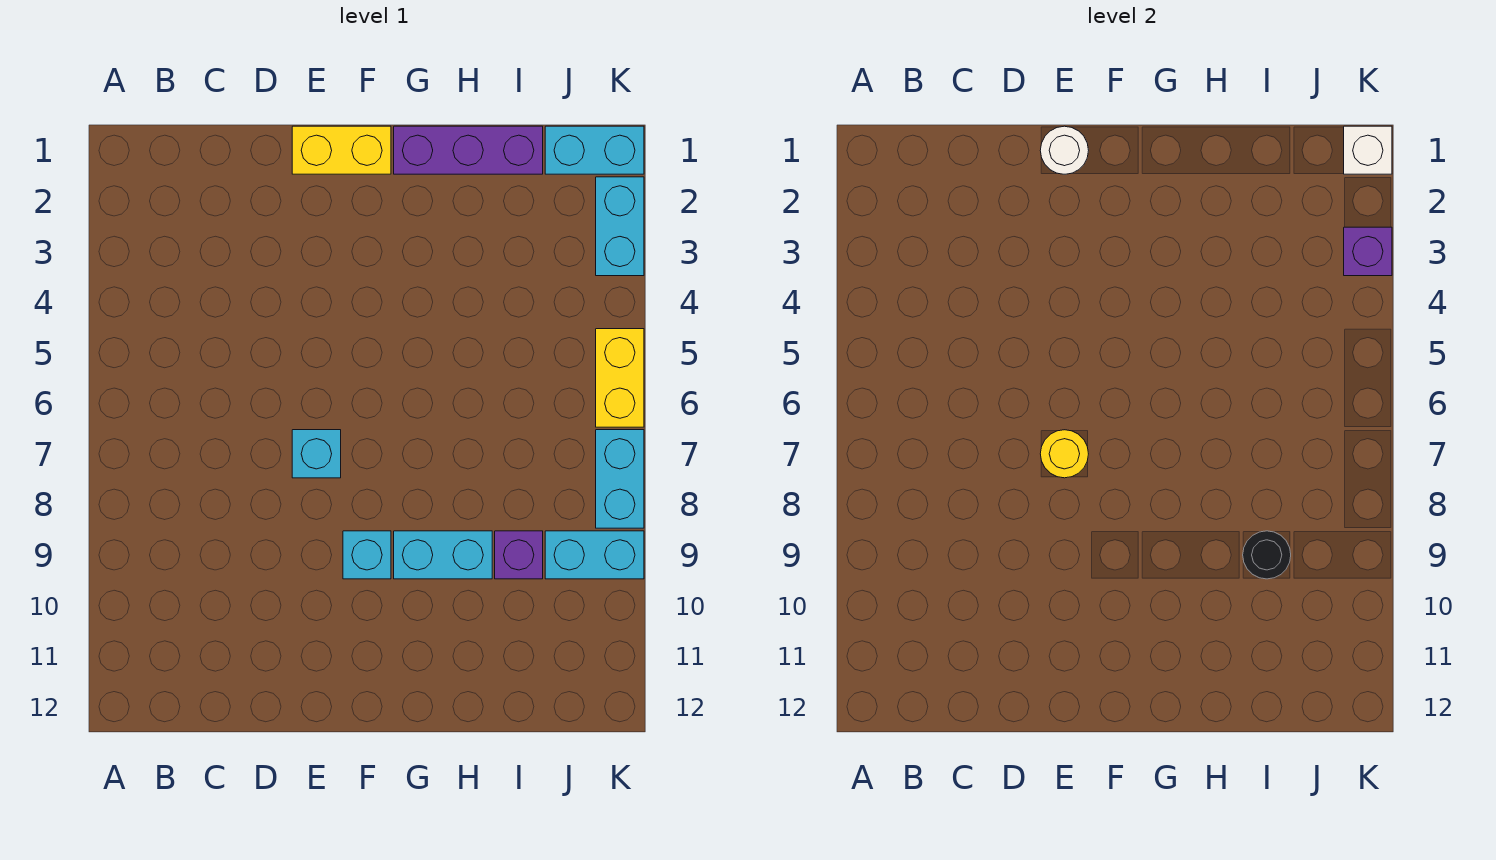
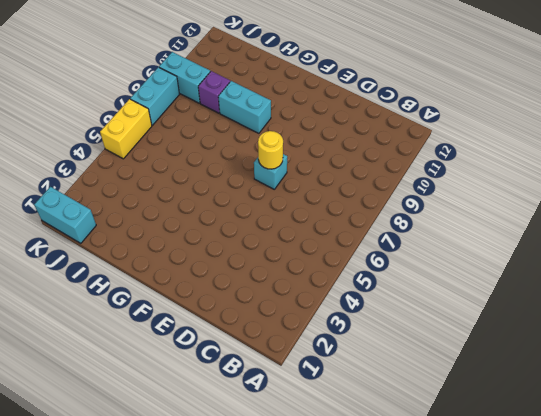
none -> yellow brick E1:F1 level 1
none -> cyan brick F9 level 1
none -> purple brick G1:I1 level 1

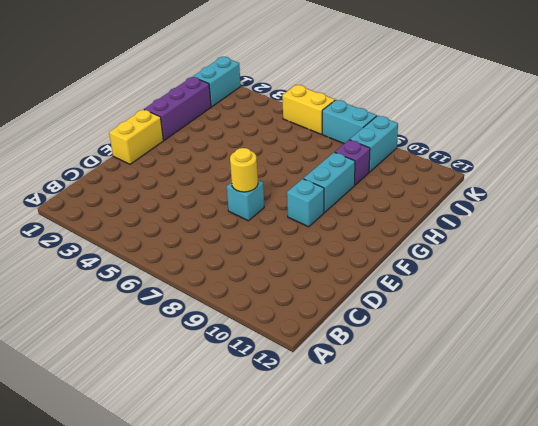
none -> cyan brick K2:K3 level 1
none -> white round brick E1 level 2
none -> black round brick I9 level 2

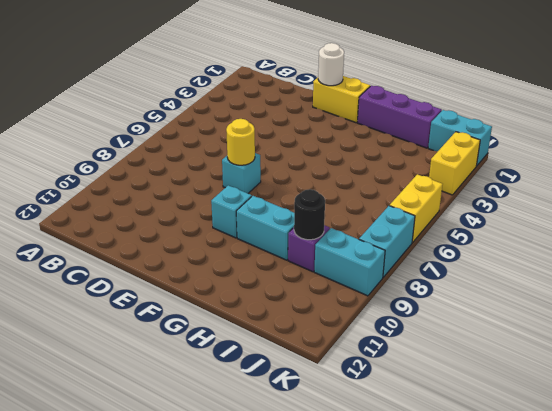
yellow brick K2:K3 level 1 -> cyan brick K2:K3 level 1
none -> white brick K1 level 2
none -> purple brick K3 level 2

